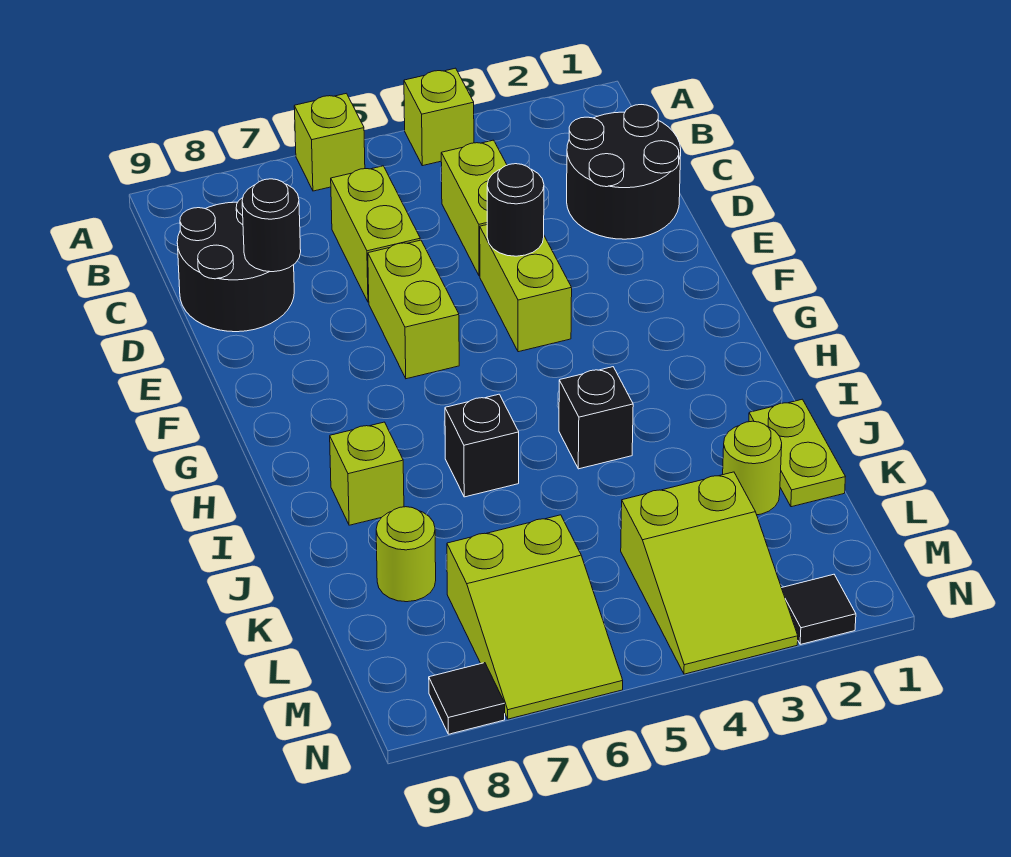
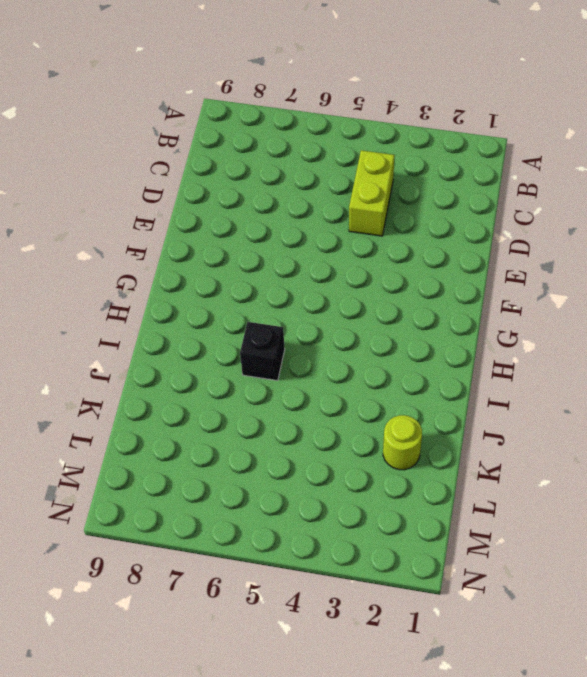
none -> lime brick A4 level 1
none -> lime brick A6 level 1
none -> black round brick C1:D2 level 1

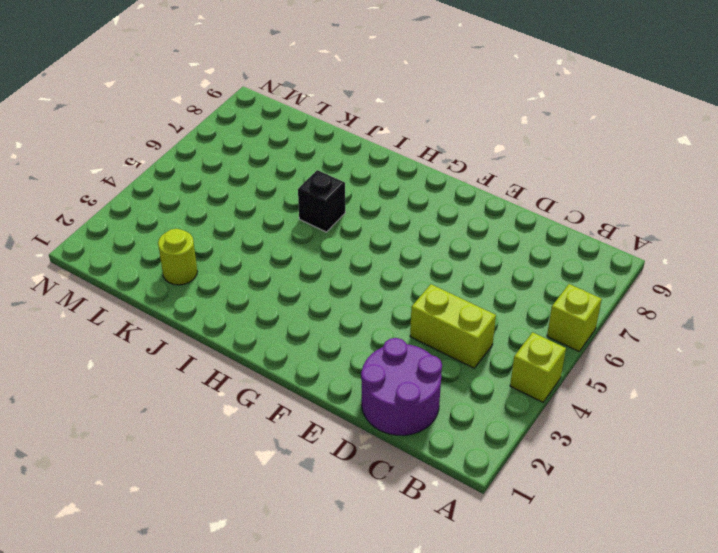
purple round brick C1:D2 level 1 -> black round brick C1:D2 level 1
none -> lime brick C6:D6 level 1
none -> black round brick C8:D9 level 1
none -> lime brick E4:F4 level 1

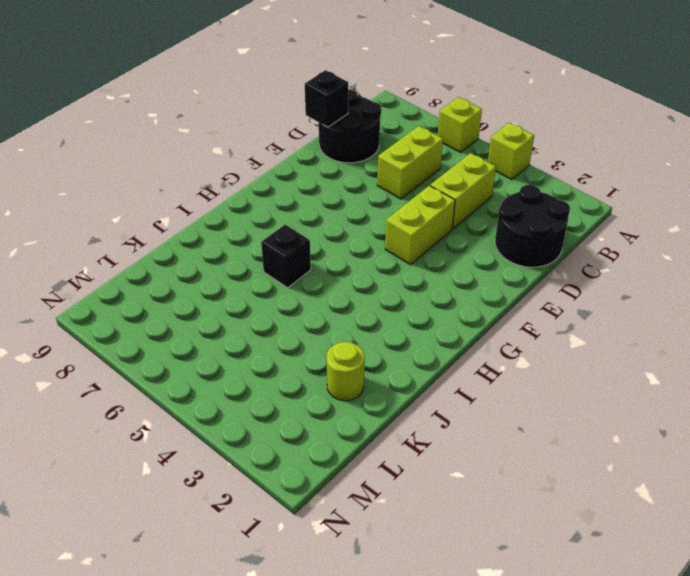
black brick D9 level 2 -> black brick I4 level 1
none -> lime brick E6:F6 level 1
none -> lime brick I8 level 1
none -> lime plate J1:K1 level 1

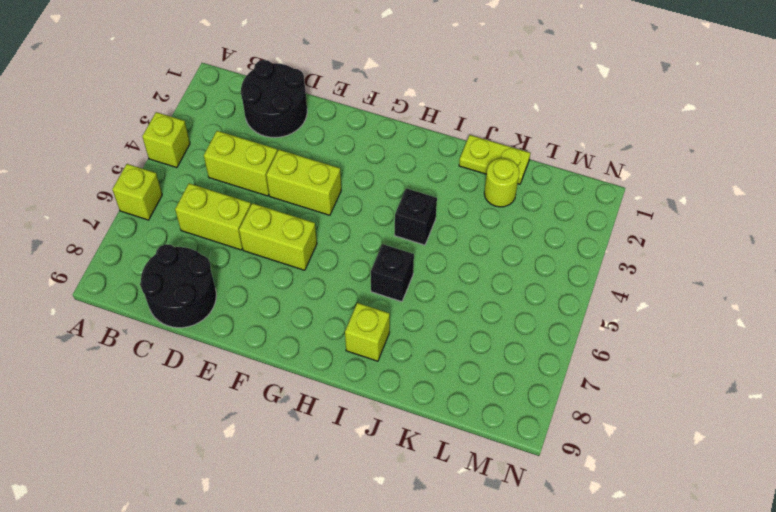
none -> lime round brick K8 level 1
none -> lime slope L3:N4 level 1 top L
none -> lime slope L6:N7 level 1 top L

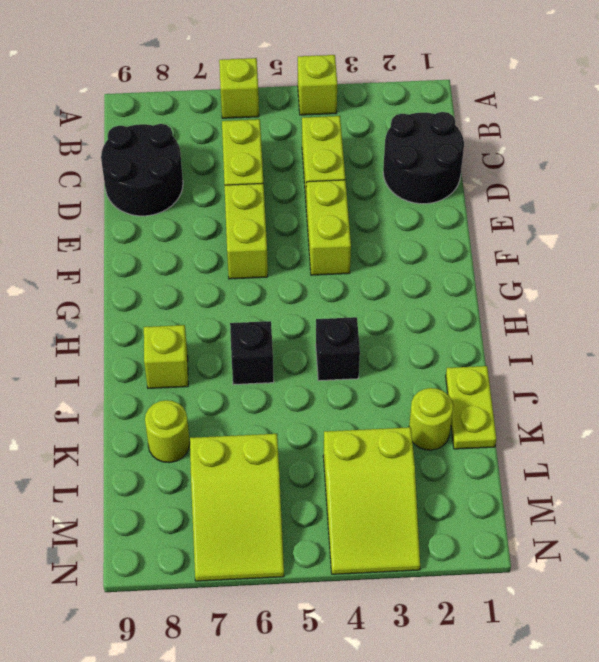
none -> black tile N2 level 1
none -> black tile N8 level 1
none -> black round brick D8 level 2

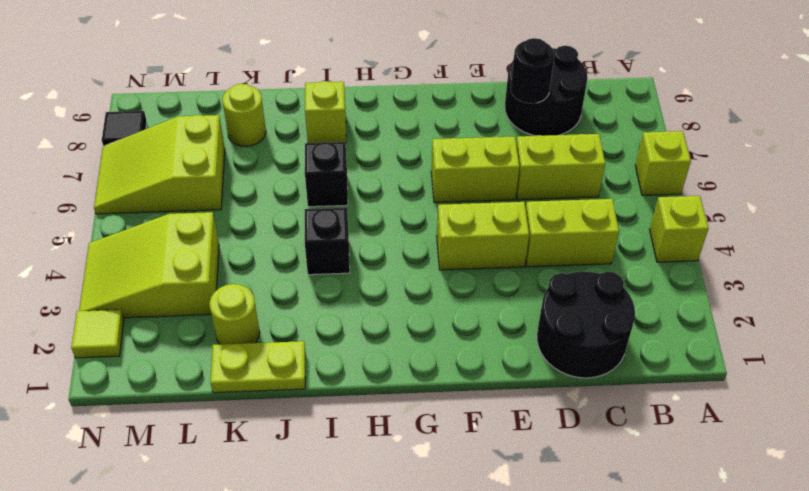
lime tile N2 level 1 -> black tile N2 level 1
none -> black round brick E4 level 2

